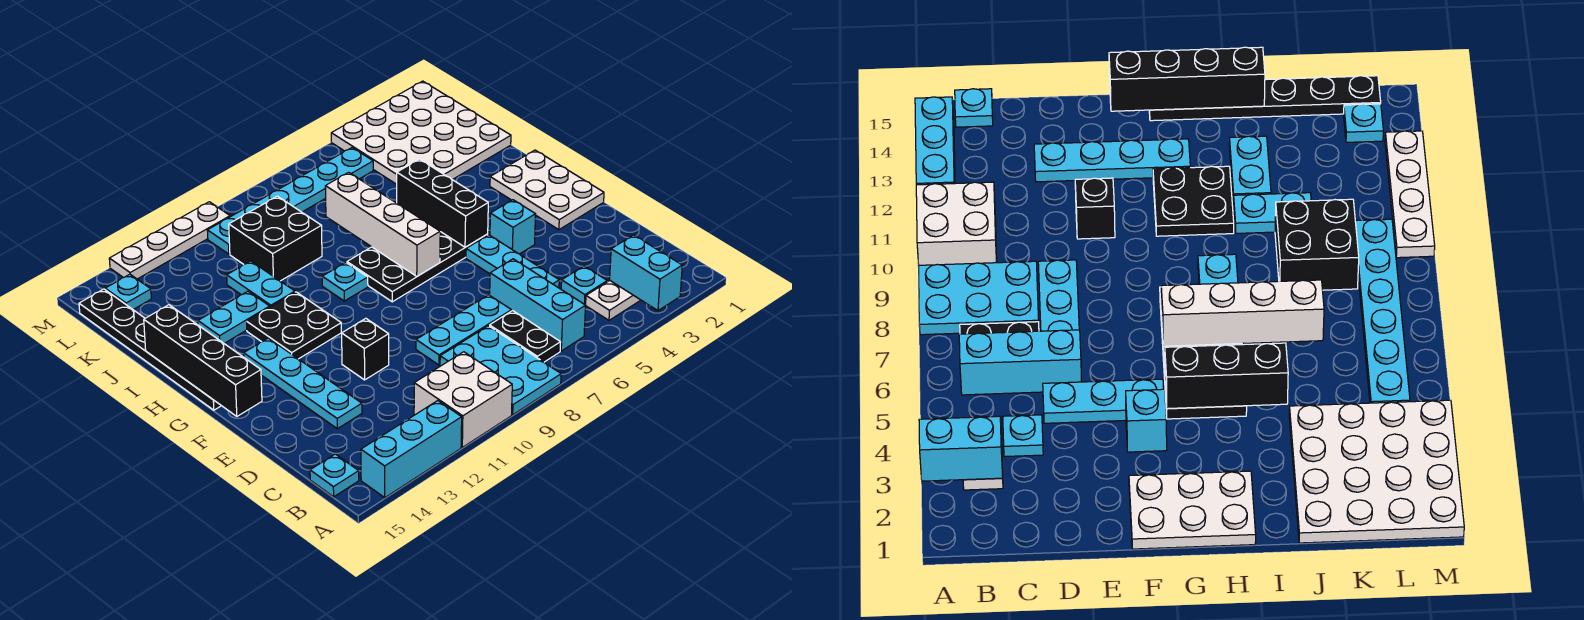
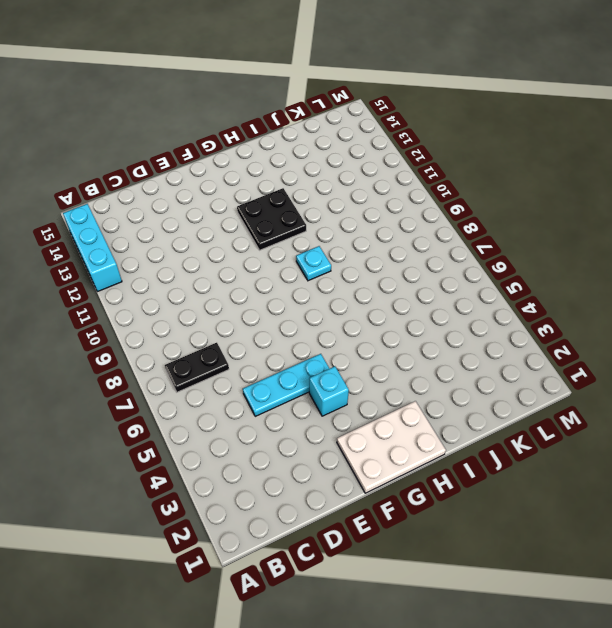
none -> cyan plate A8:C9 level 1
none -> white brick A10:B11 level 1
none -> white plate B3:B4 level 1

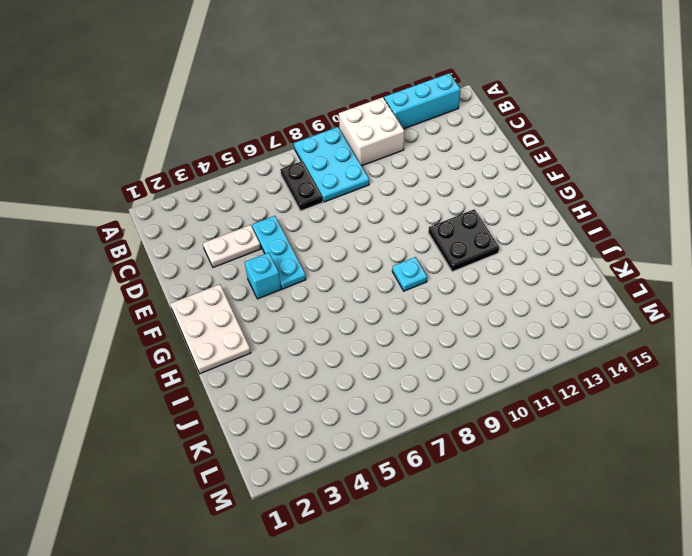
white plate D3:D4 level 1 -> white plate B3:B4 level 1
none -> cyan brick B6:D6 level 1
none -> cyan plate B15 level 1
none -> cyan plate C4 level 1

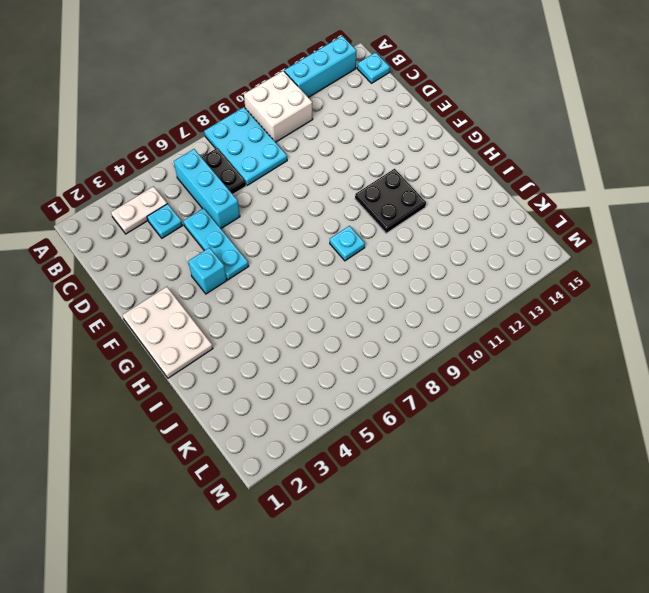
none -> cyan plate D7:D9 level 1
none -> cyan plate D13:G13 level 1
none -> black brick E11 level 1

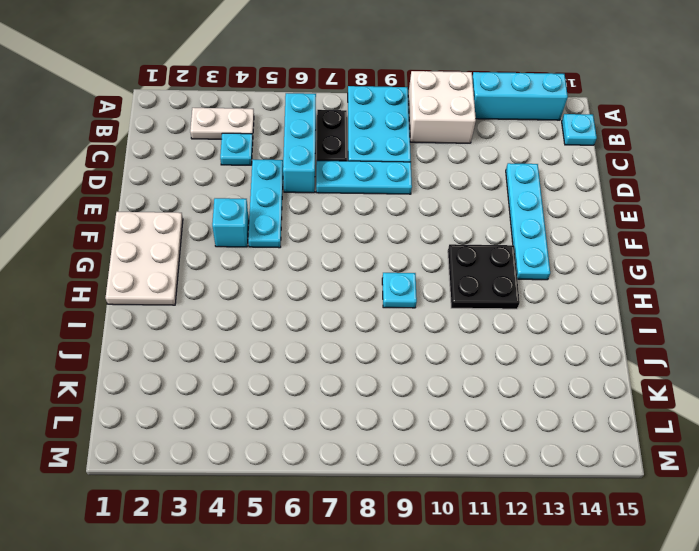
none -> black brick E11 level 1
none -> black plate G5:H8 level 1
none -> black plate G15:L15 level 1

